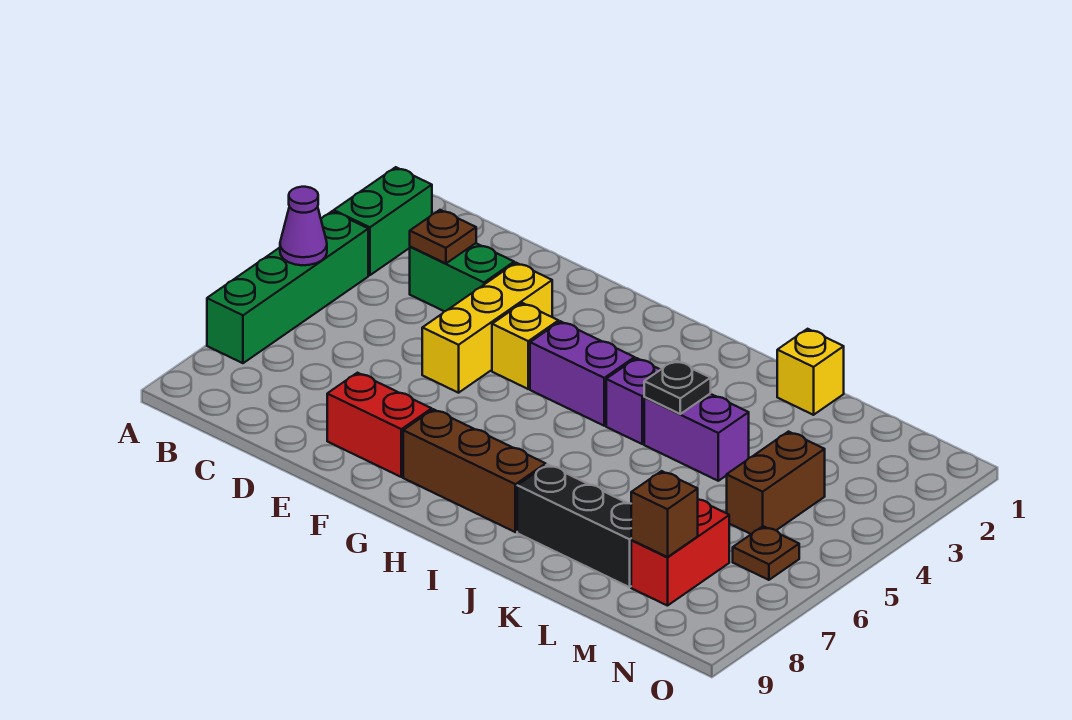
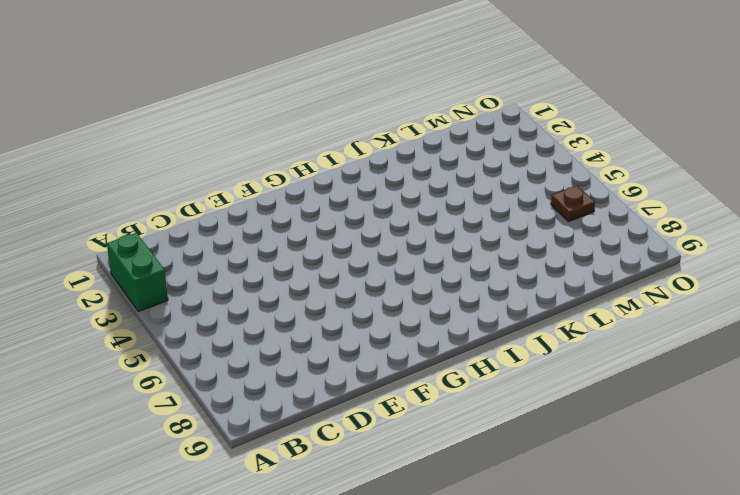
none -> green brick A4:A7 level 1
none -> green brick C3:D3 level 1
none -> yellow brick E3:E5 level 1

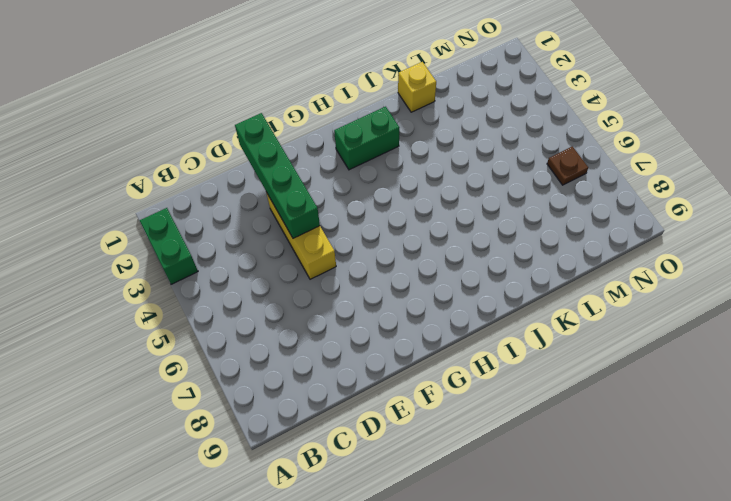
green brick E1:E4 level 2 -> green brick A4:A7 level 1
green brick H2:I2 level 1 -> green brick C3:D3 level 1
none -> red brick E8:F8 level 1
none -> yellow brick F4 level 1
none -> purple brick G4:H4 level 1

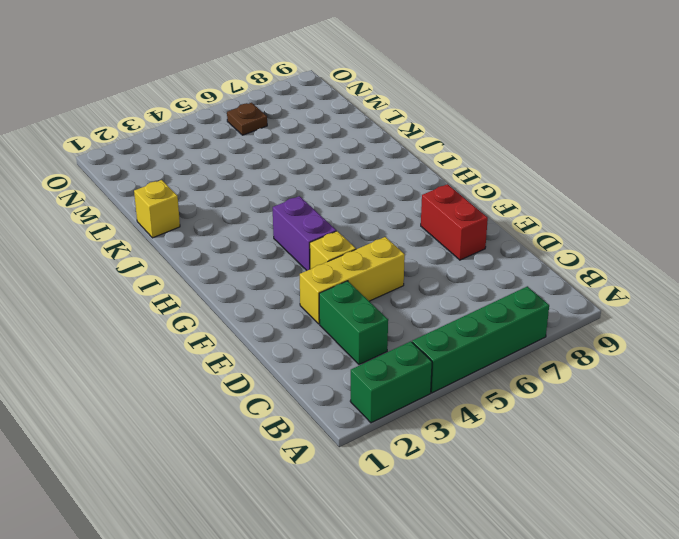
none -> brown brick G8:I8 level 1
none -> purple brick I4 level 1
none -> purple brick J4:K4 level 1

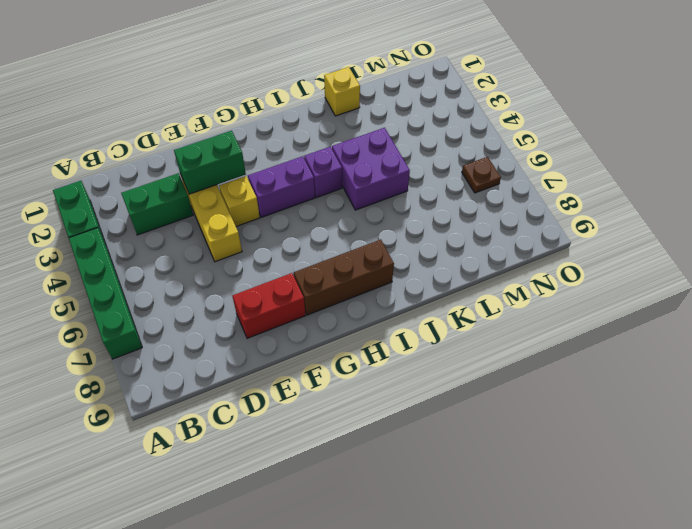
green brick E3:F3 level 2 -> none
purple brick J4:K5 level 1 -> purple brick J4:K4 level 1
none -> black brick J8:L8 level 1
none -> brown brick M4:M5 level 1
none -> red brick M7:M8 level 1

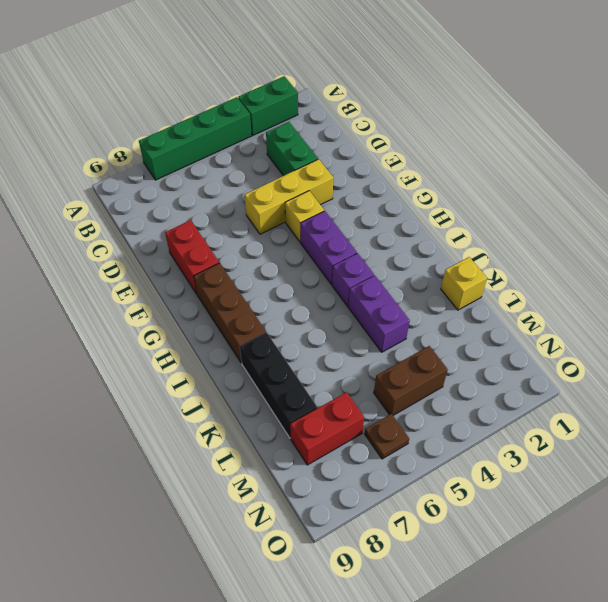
none -> purple cone A5 level 2
none -> brown plate C3 level 2
none -> black plate J4 level 2

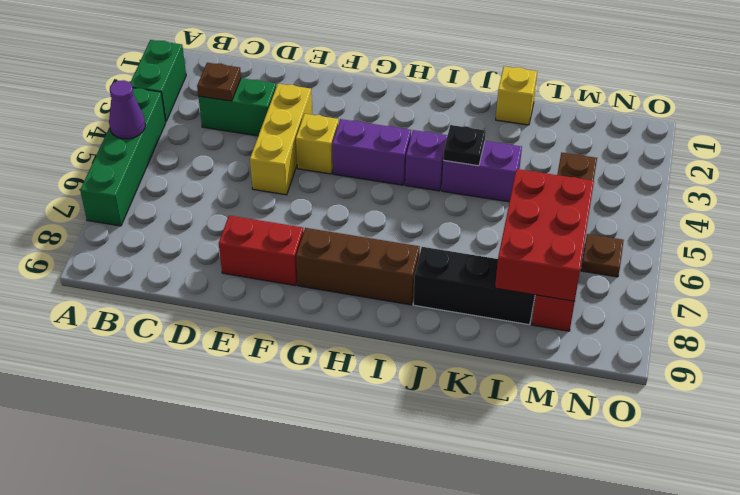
red brick L6:M8 level 2 -> brown brick M8 level 2

